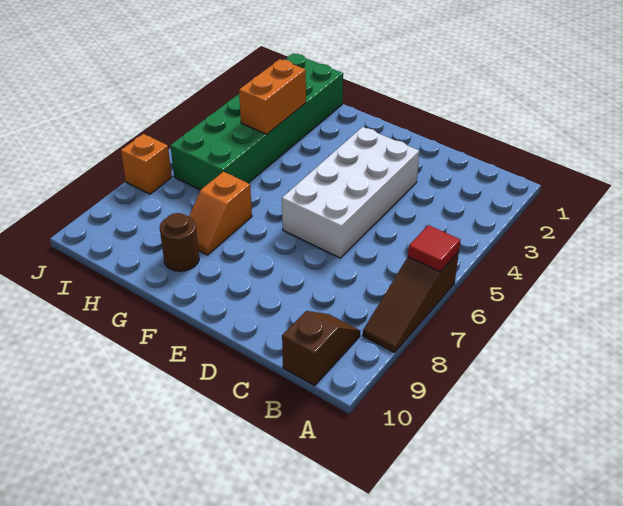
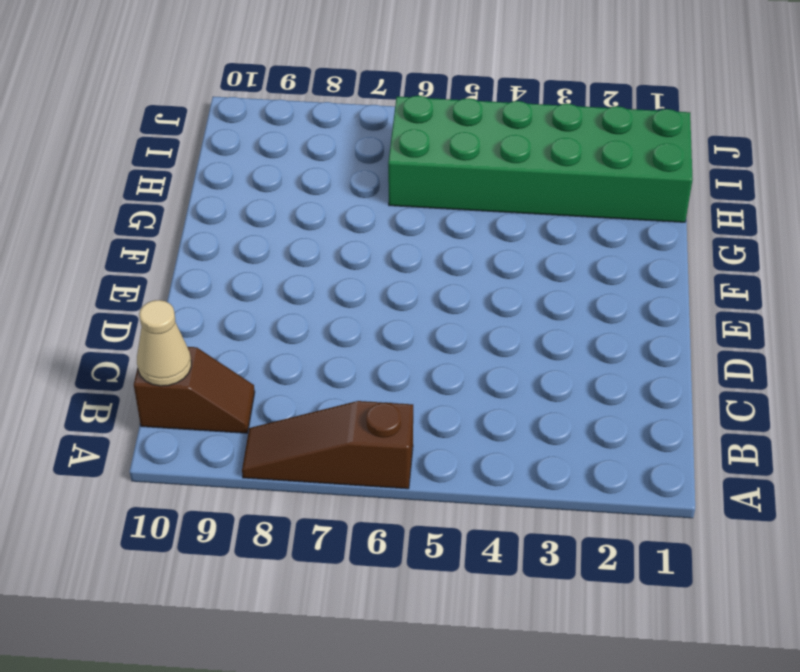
tan cone B10 level 2 -> none
none -> white brick D3:E6 level 1
none -> orange slope G7:G8 level 1 top 7

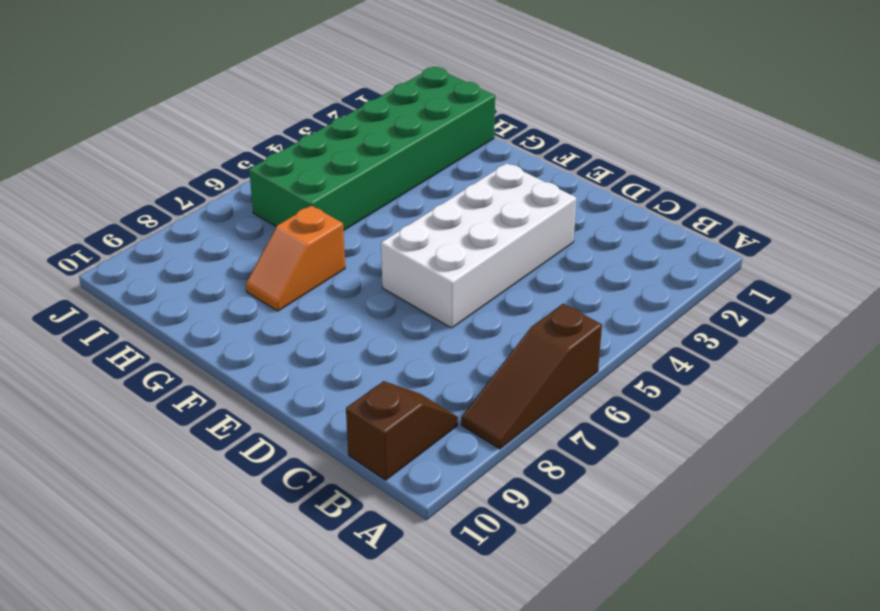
none -> brown round brick G9 level 1
none -> orange brick J7 level 1

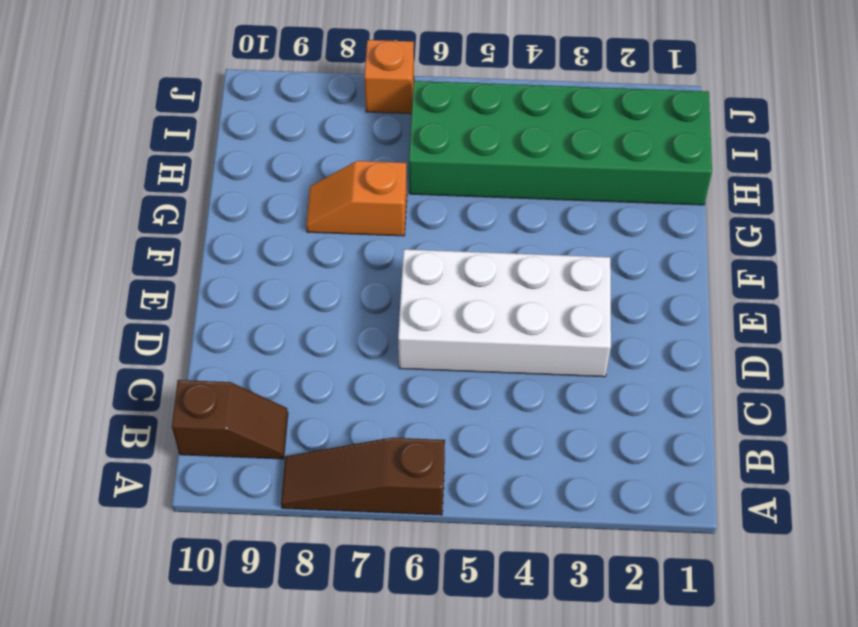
none -> brown round brick G9 level 1
none -> red tile A6 level 2

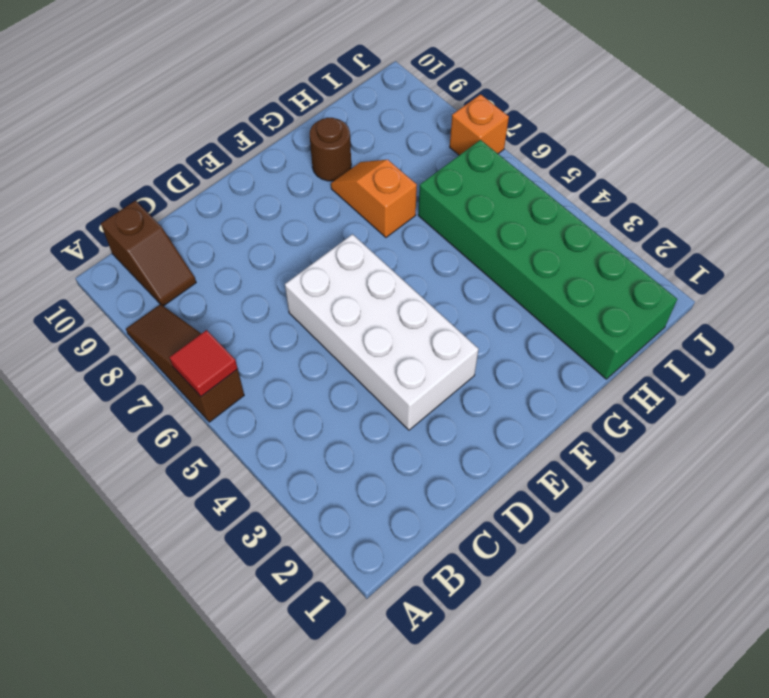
none -> orange brick H3:H4 level 2

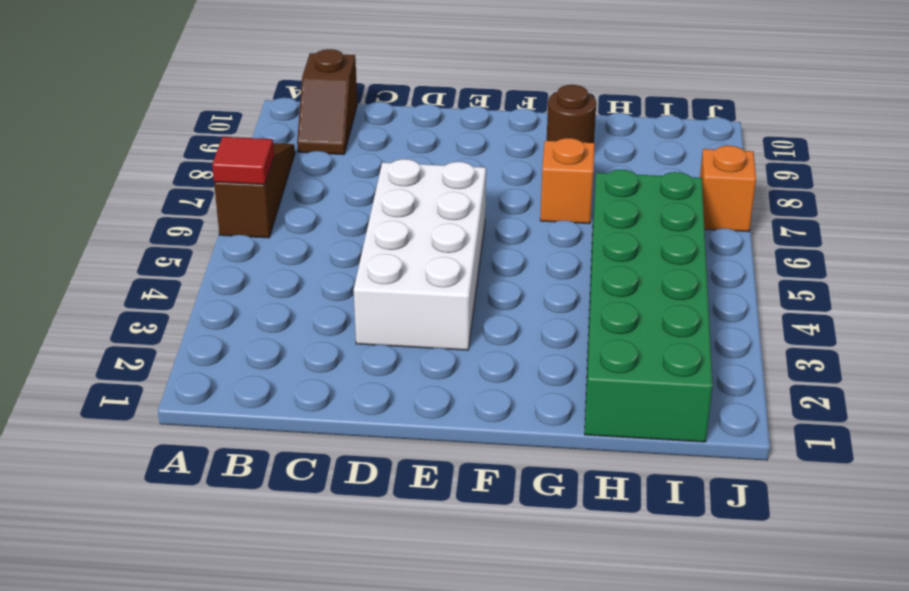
none -> orange brick H3:H4 level 2

